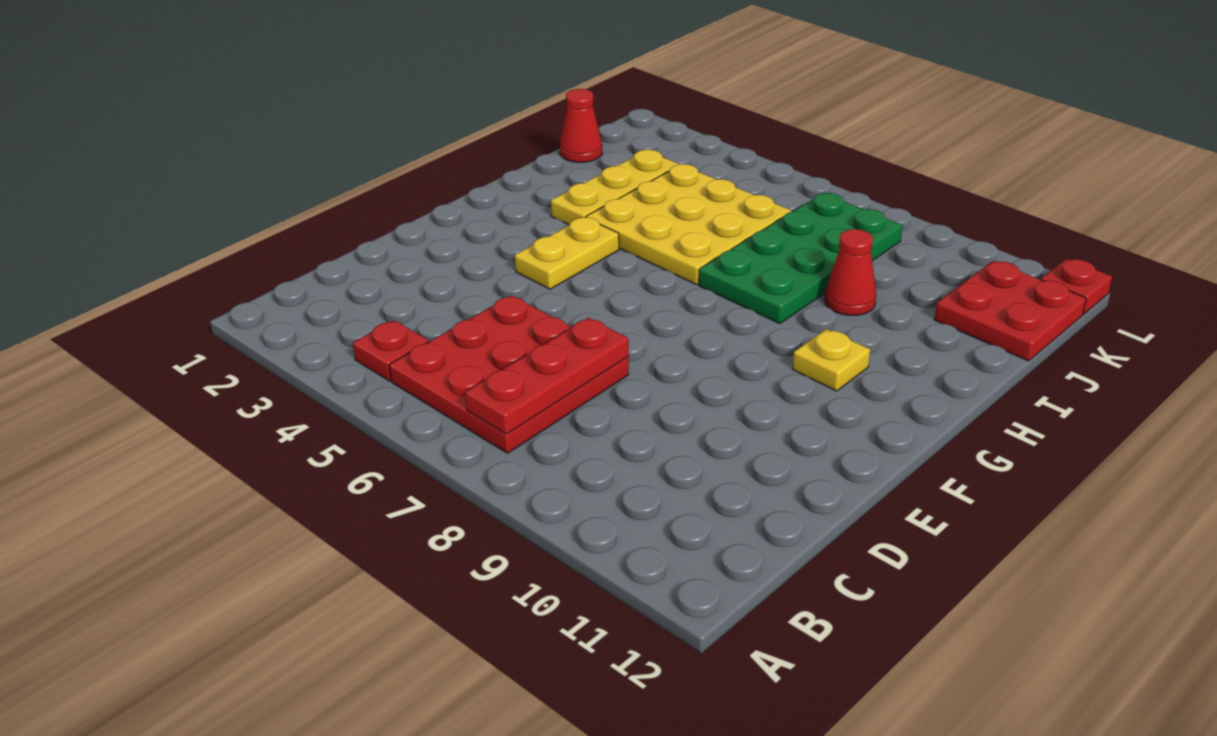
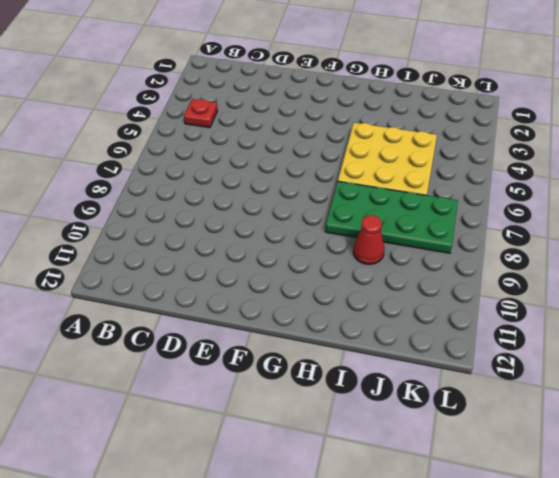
none -> red plate B5:D7 level 1
none -> yellow plate F4:G4 level 1
none -> yellow plate G10 level 1

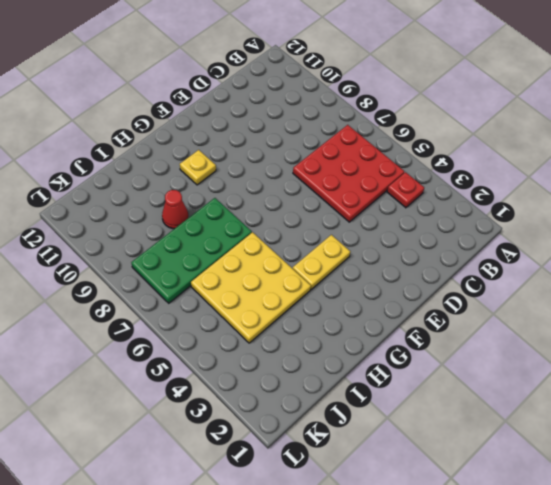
none -> yellow plate H3:J3 level 1
none -> red cone J1 level 1
none -> red plate J11:K12 level 1

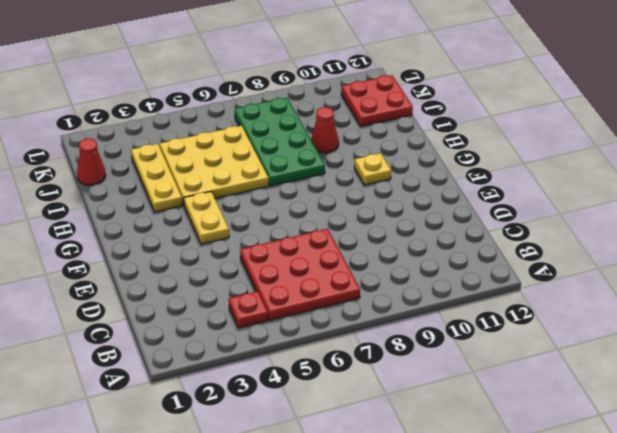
none -> red plate L12 level 1
none -> red plate B7:D7 level 2

